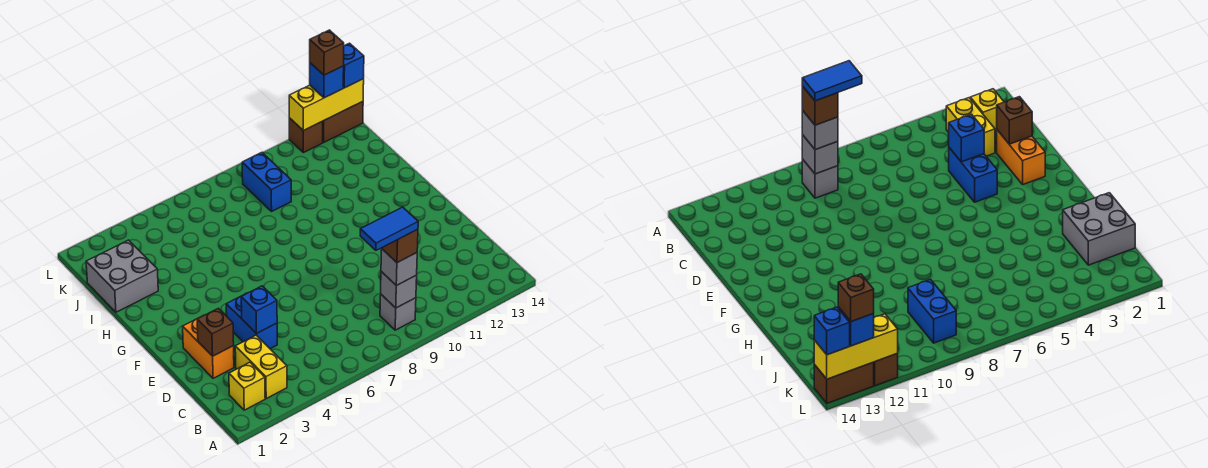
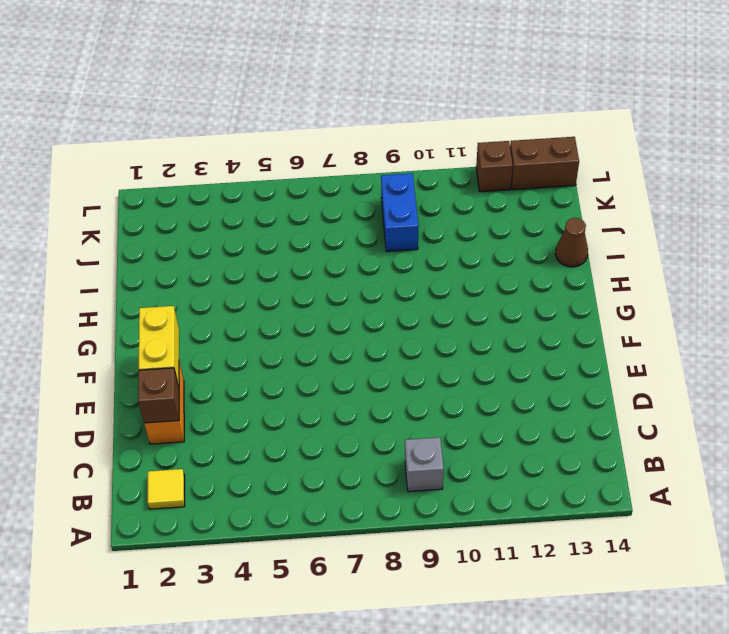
yellow tile B2 level 1 -> yellow brick B2 level 1
yellow brick E2:F2 level 2 -> yellow brick B3:C3 level 1
brown cone I14 level 1 -> none
none -> blue brick D4:E4 level 1
none -> grey brick I1:J2 level 1
none -> grey brick B9 level 2

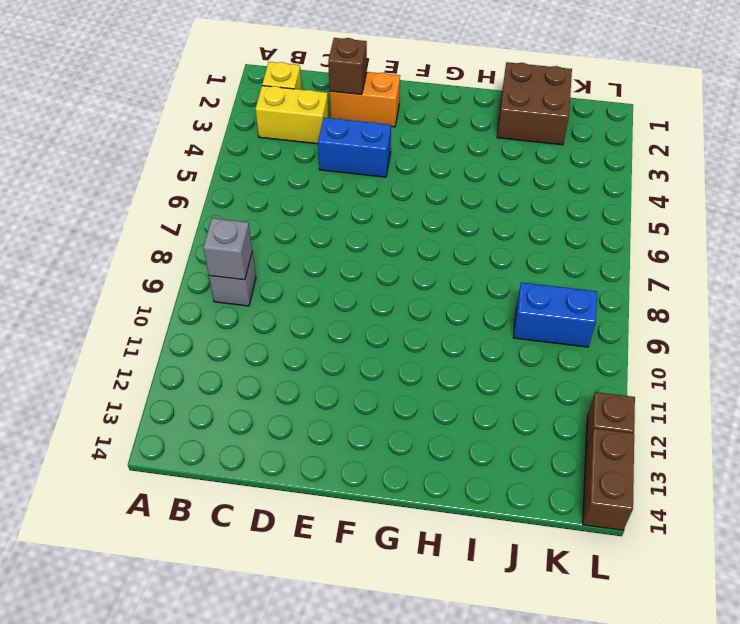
brown brick I1:J2 level 1 -> grey brick I1:J2 level 1
none -> blue brick D4 level 2
none -> yellow brick L12:L14 level 2
none -> grey brick B9 level 3

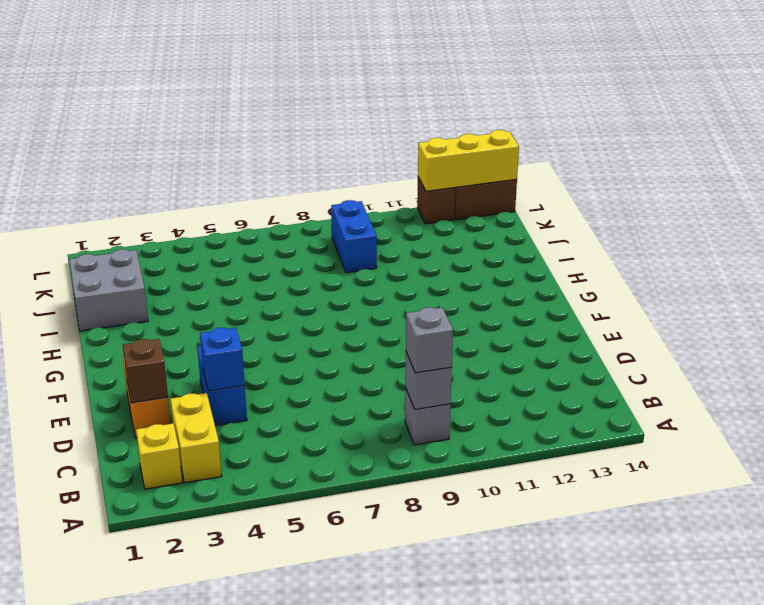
none -> blue brick L13 level 3
none -> blue brick L14 level 3
none -> brown brick B9 level 4

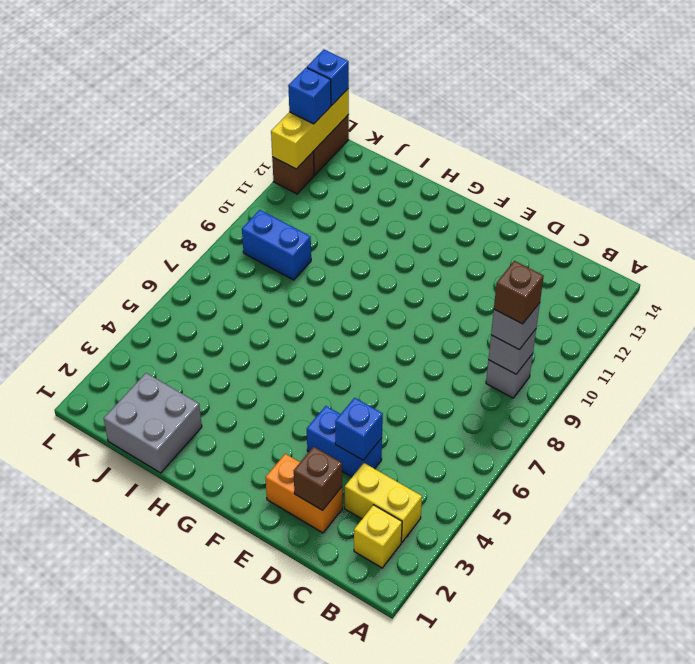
none -> brown brick L13 level 4
none -> blue tile B8:B9 level 5

